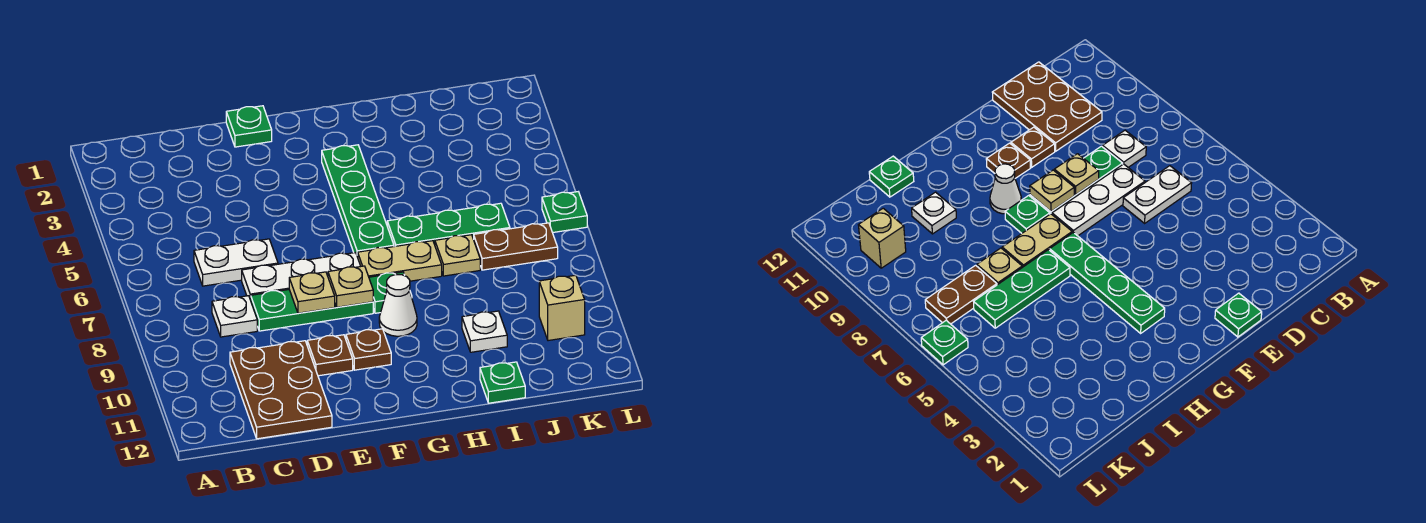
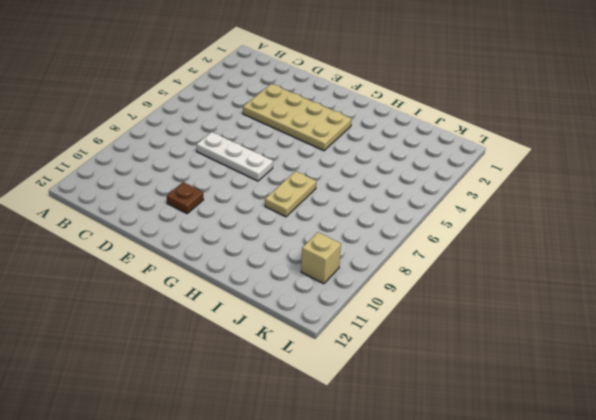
tan plate D3:G4 level 1 -> green plate G3:G6 level 1
tan plate H7:H8 level 1 -> tan plate G7:H7 level 1
none -> white plate C6:D6 level 1
none -> white plate C8 level 1
none -> brown plate C10:D12 level 1

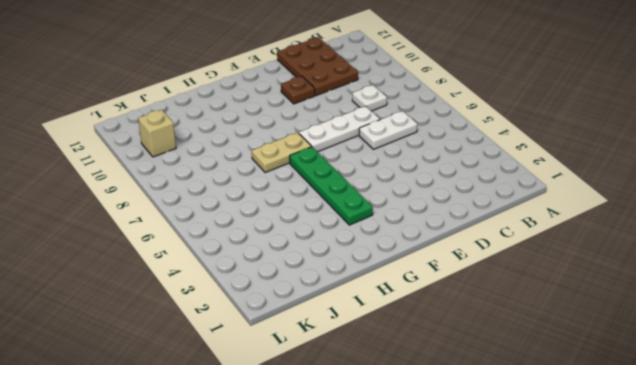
none -> green plate D8:F8 level 1
none -> green plate E1 level 1
none -> brown plate F10 level 1

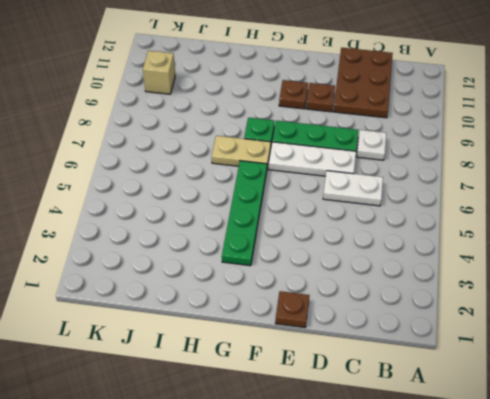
brown plate E1 level 1 -> green plate E1 level 1
none -> white cone G9 level 1
none -> green plate H6:J6 level 1
none -> tan plate I7 level 1

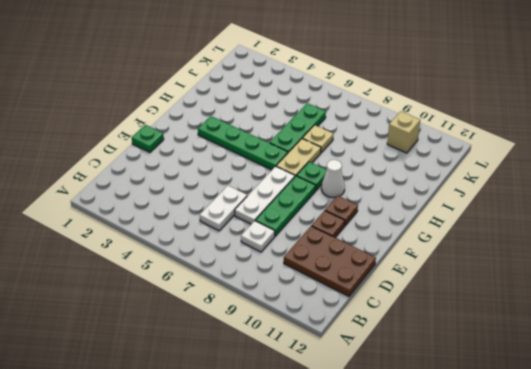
none -> white plate I10 level 1
none -> green plate I12 level 1
none -> brown plate J7:K7 level 1

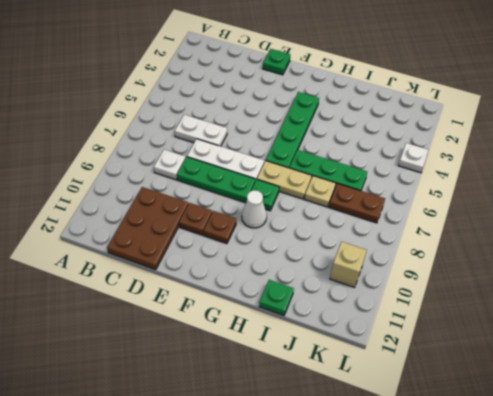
white plate L4 level 1 -> white plate I10 level 1
none -> green plate L6 level 1
none -> tan plate E8 level 2
none -> tan plate F8 level 2

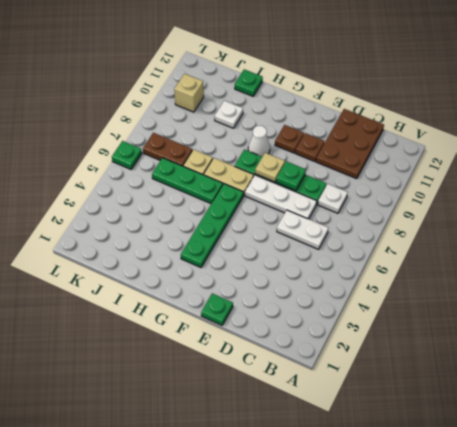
green plate E8 level 2 -> tan plate E8 level 2

